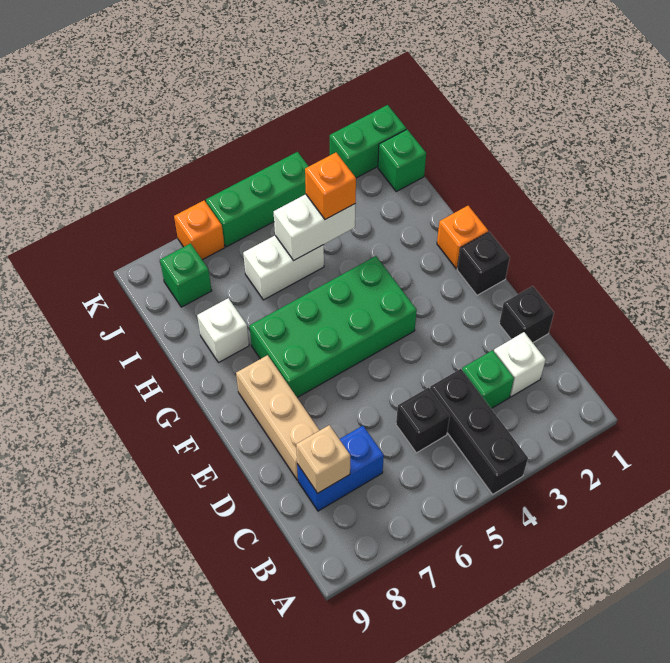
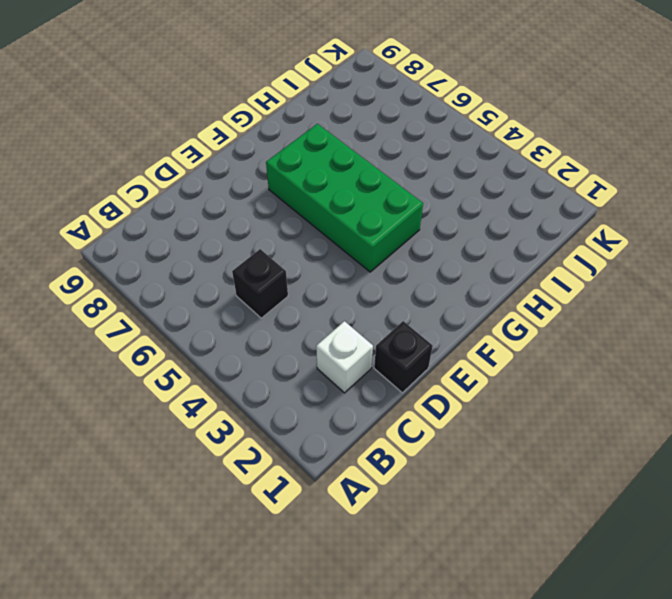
none -> black brick A4:C4 level 1
none -> green brick C3 level 1
none -> blue brick C7:C8 level 1

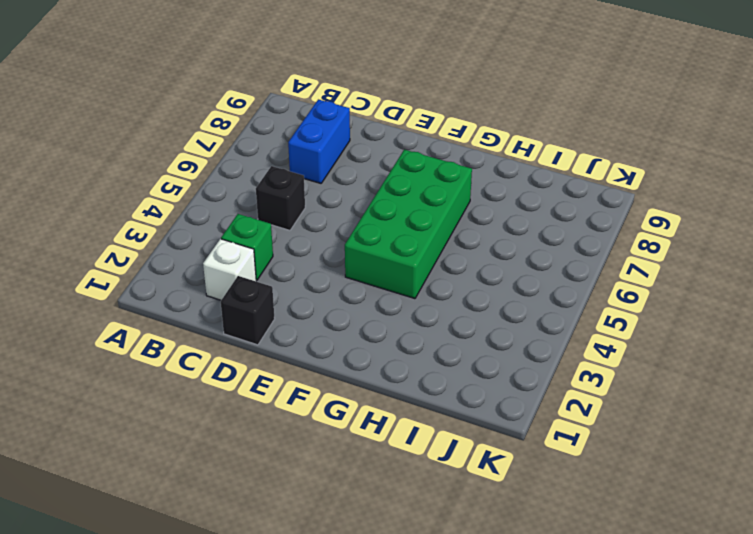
none -> black brick A4:C4 level 1
none -> tan brick D8:F8 level 1
none -> black brick F1 level 1

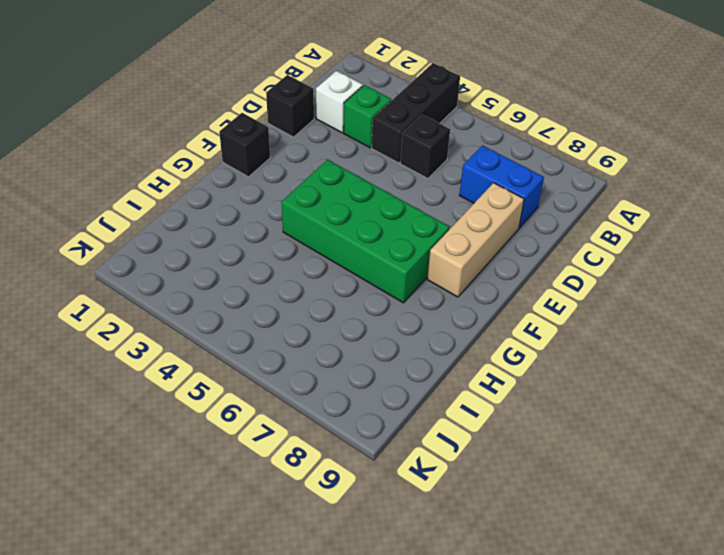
none -> orange brick G1 level 1
none -> white brick H8 level 1
none -> white brick I5:I6 level 1

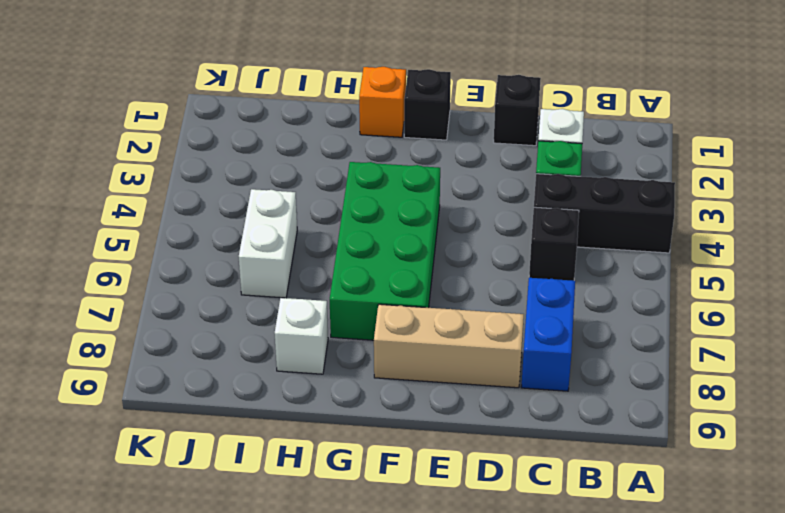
none -> green brick J1 level 1
none -> green brick J8 level 1
none -> green brick K1:K2 level 1

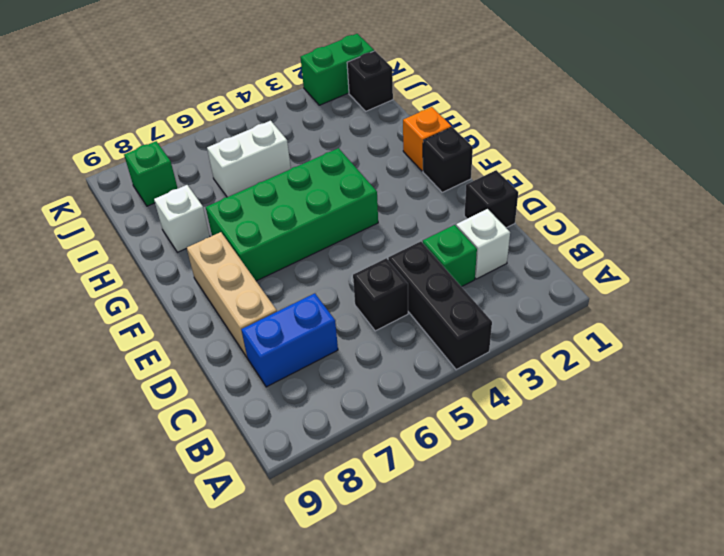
black brick J1 level 1 -> green brick J1 level 1
none -> green brick K4:K6 level 1
none -> orange brick K7 level 1
none -> tan brick C8 level 2

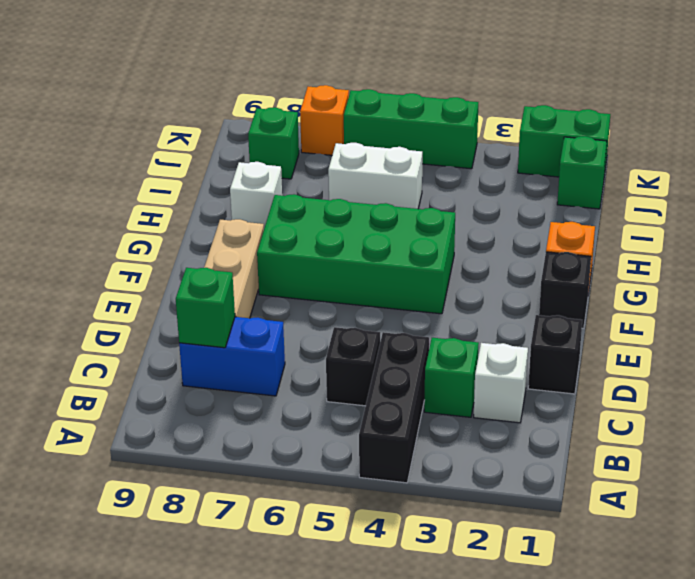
green brick C8 level 2 -> tan brick C8 level 2
none -> white brick I4:I5 level 2
none -> orange brick I4 level 3

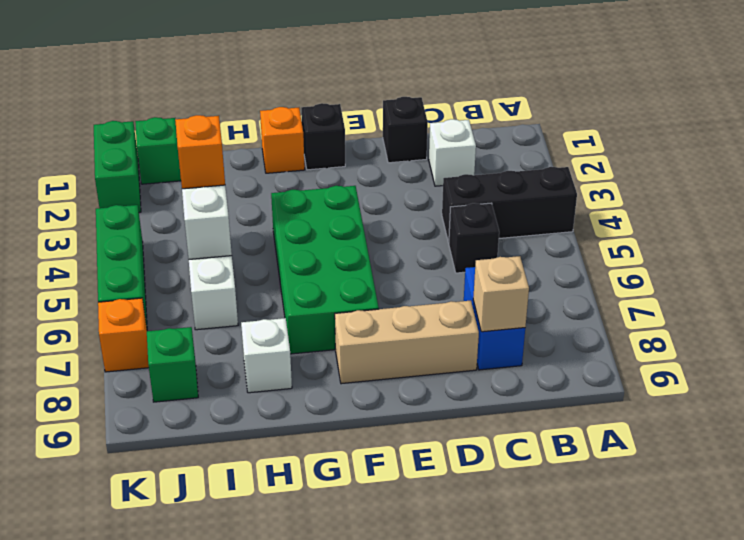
none -> green brick C3 level 1

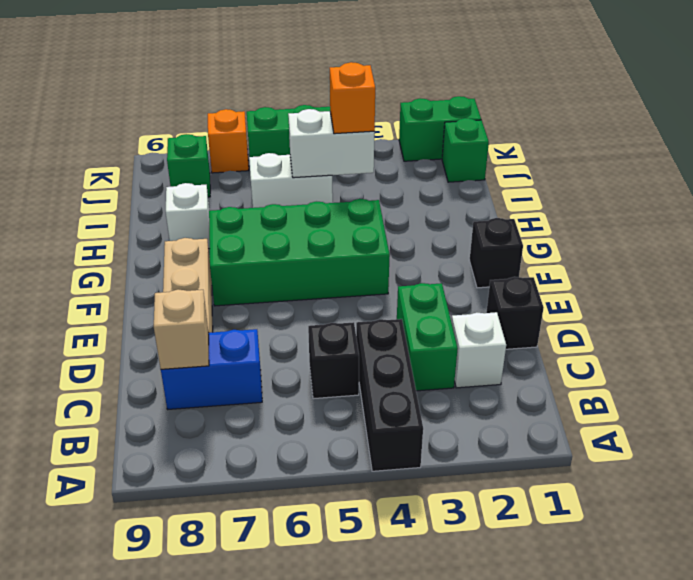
green brick C3:D3 level 1 -> green brick C3 level 1
none -> orange brick G1 level 1

